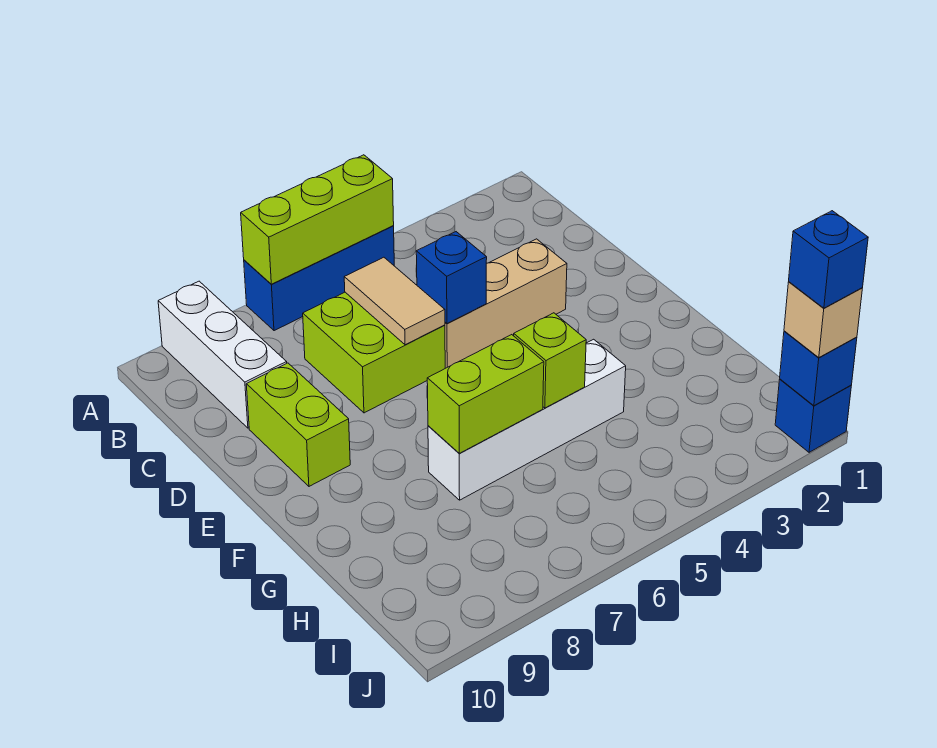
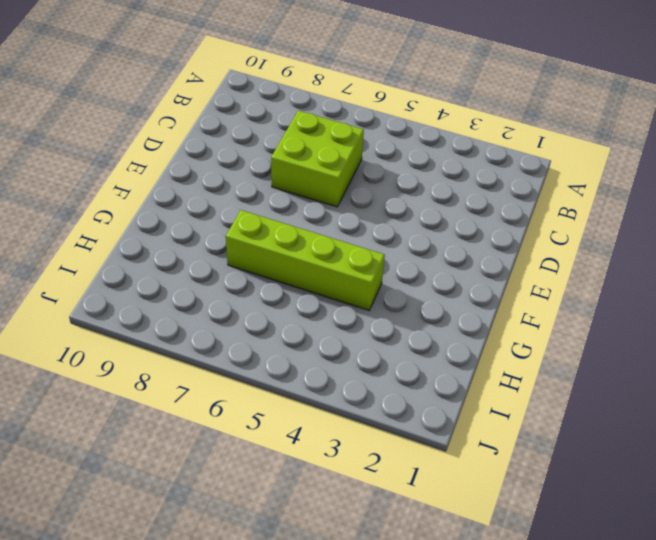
lime brick G4:G7 level 1 -> white brick G4:G7 level 1
none -> blue brick A5:A7 level 1
none -> white brick A9:C9 level 1
none -> tan brick D3:D5 level 1

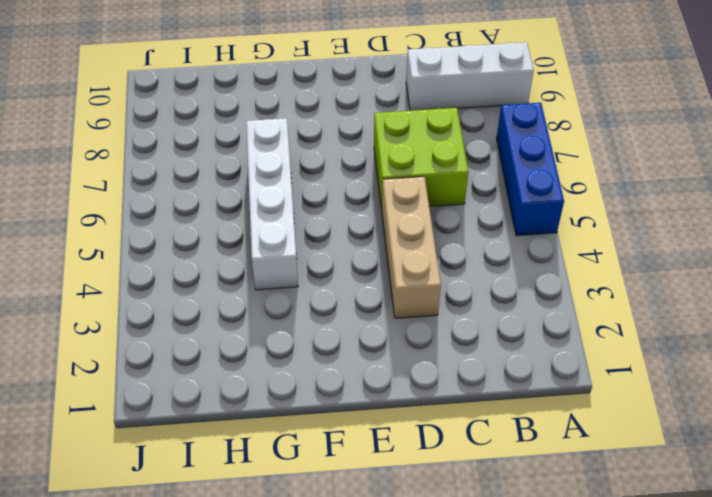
none -> lime brick D9:E9 level 1
none -> blue brick J1 level 1
none -> lime brick A5:A7 level 2

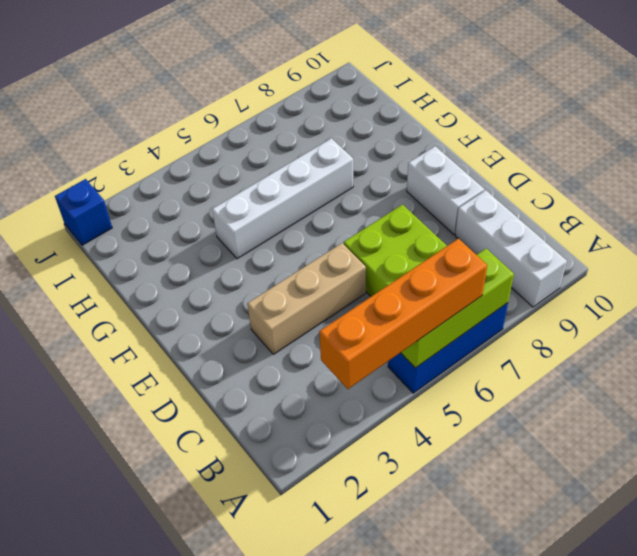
orange brick A3:A6 level 3 -> none
white brick D9:E9 level 1 -> lime brick D9:E9 level 1
none -> tan tile C6:D6 level 2
none -> blue brick D5 level 2
none -> lime brick G5 level 2

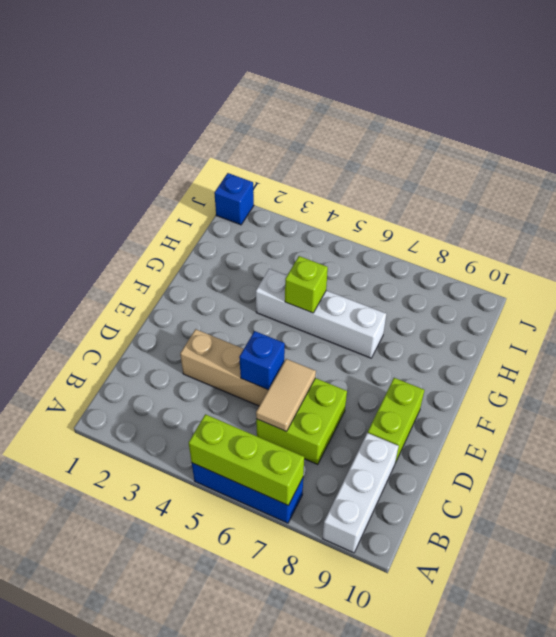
none -> lime brick G6:G7 level 2
none -> blue brick J1 level 2
none -> tan brick J1 level 3

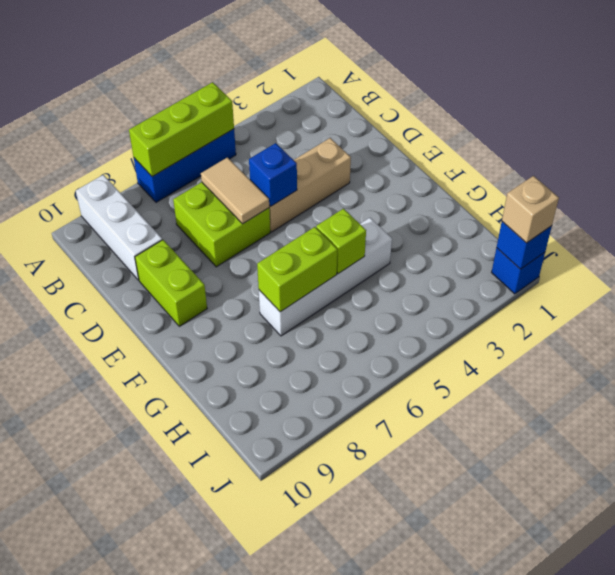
none -> blue brick J1 level 4

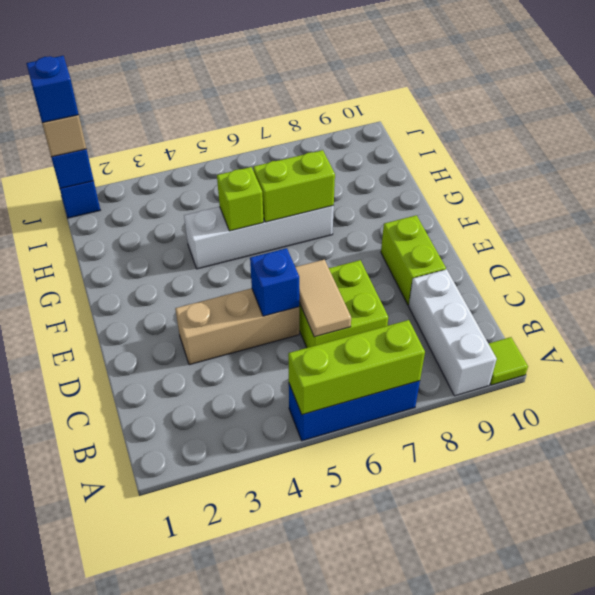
lime tile A10 level 1 -> none

